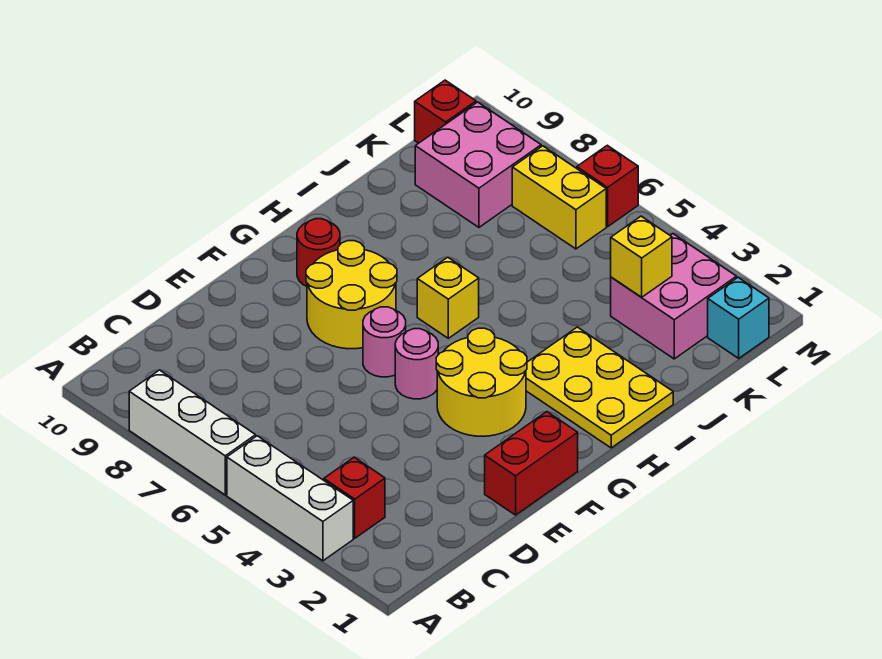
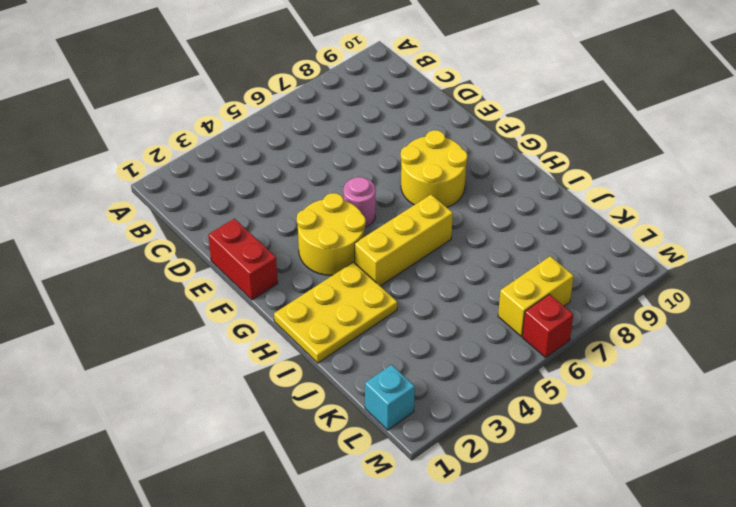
yellow brick H4:H6 level 1 -> yellow brick H6 level 1
none -> white brick A3:A5 level 1
none -> white brick A6:A8 level 1
none -> red brick B3 level 1

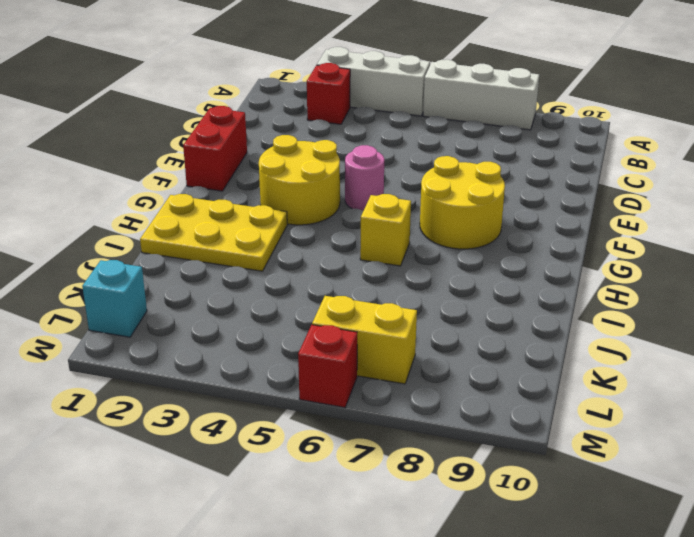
none -> pink round brick F6 level 1
none -> red round brick G9 level 1
none -> pink brick K2:L3 level 1

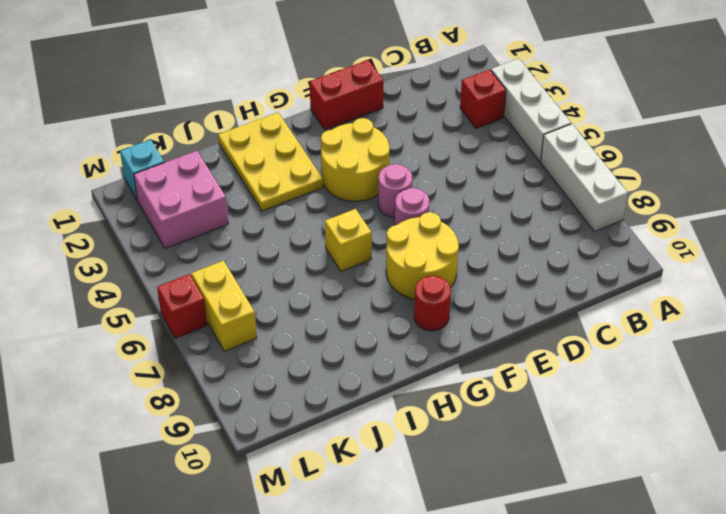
none -> pink brick K8:L9 level 1
none -> red brick L10 level 1
none -> yellow brick K3 level 2

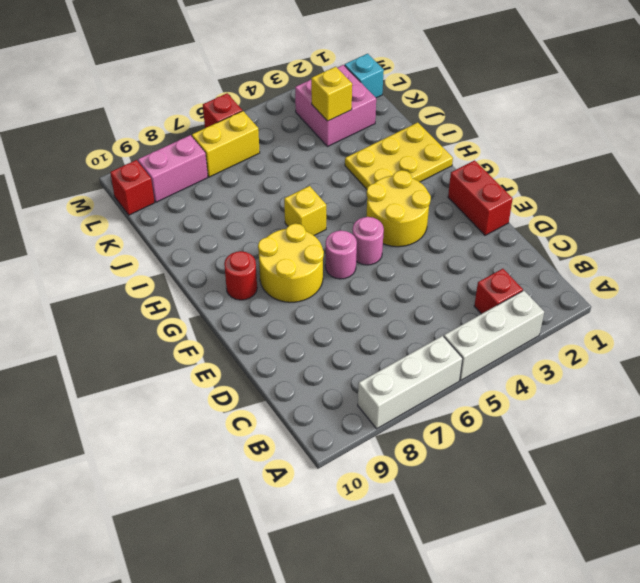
pink brick L8:L9 level 1 -> pink brick K8:L9 level 1

